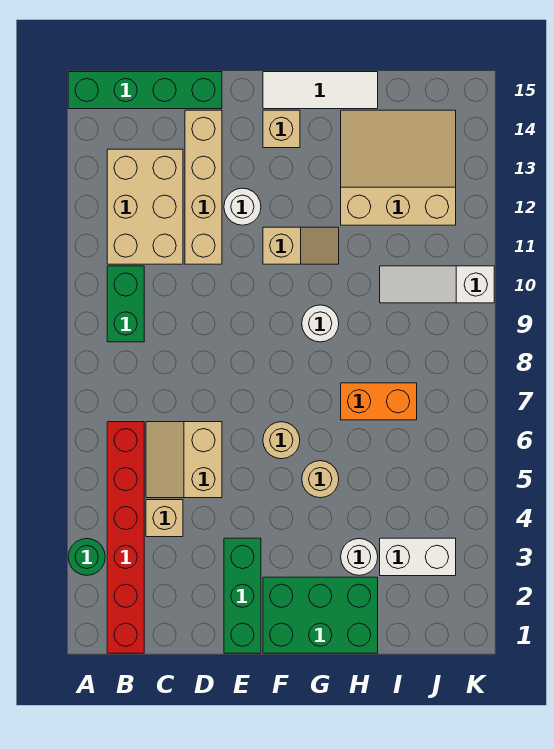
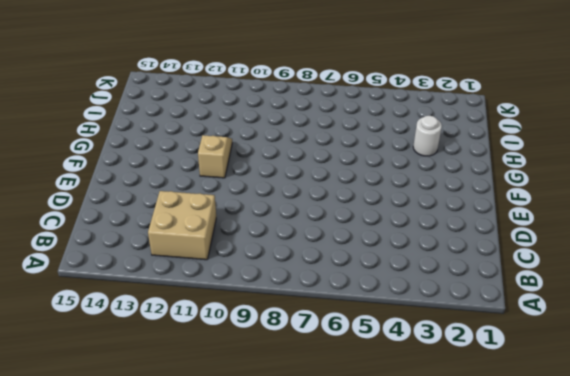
tan brick B11:C12 level 1 -> tan brick B11:C13 level 1
none -> green round brick A3 level 1
none -> green brick A15:D15 level 1
none -> red brick B1:B6 level 1

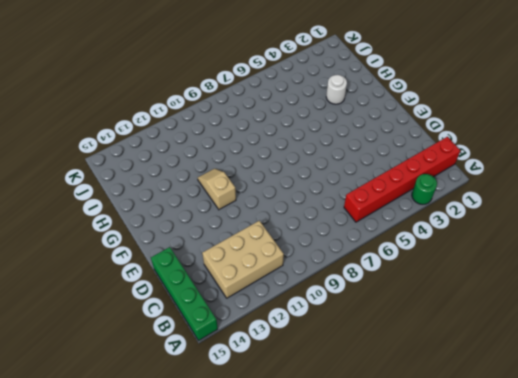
none -> green brick B9:B10 level 1
none -> tan brick C4 level 1
none -> tan slope C5:D6 level 1 top D

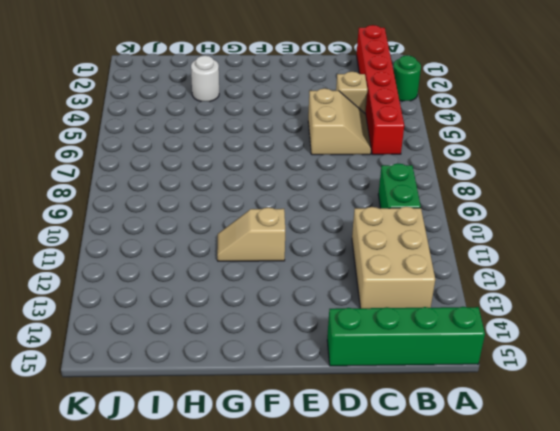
none -> tan brick D11:D14 level 1
none -> green brick E1:E3 level 1
none -> white round brick E12 level 1

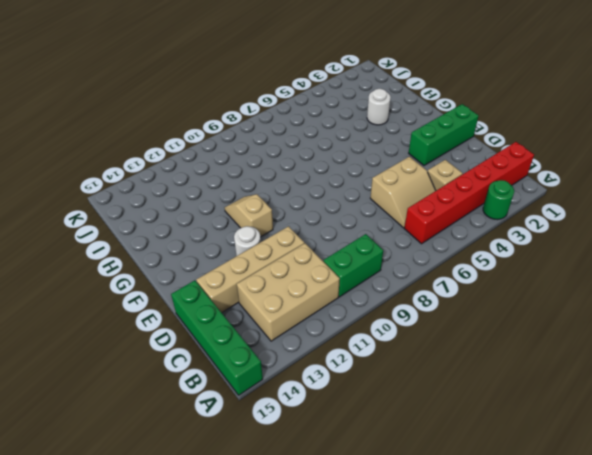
none -> green brick F1:H2 level 1
none -> tan round brick F6 level 1
none -> tan brick F14 level 1

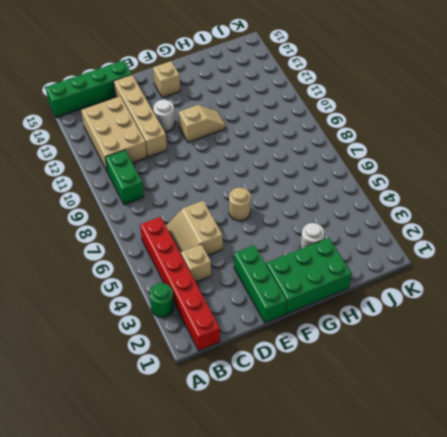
none -> white tile F15:H15 level 1
none -> tan round brick G5 level 1
none -> white round brick G9 level 1

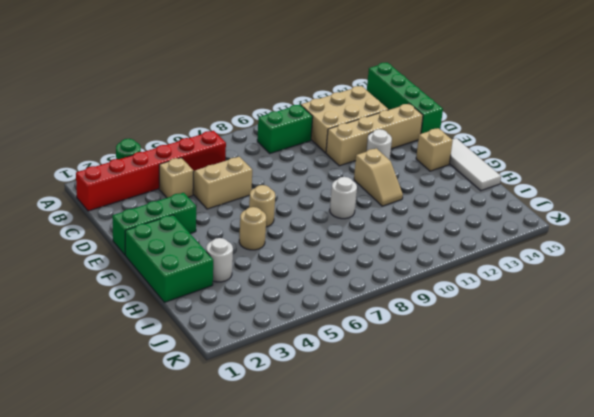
none -> orange brick H7:I7 level 1
none -> tan slope H12:J14 level 1 top 12
none -> white brick I3:J3 level 1

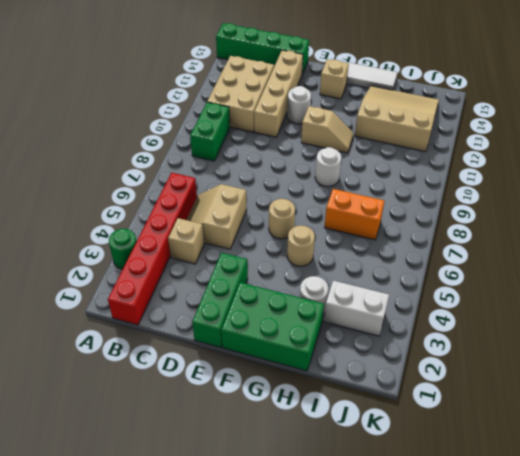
none -> white slope I10:K10 level 1 top K

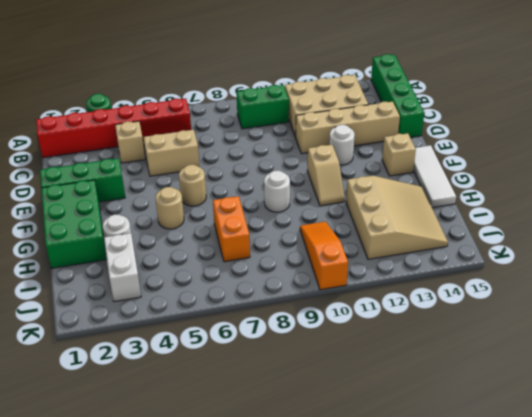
orange slope I10:K10 level 1 top K -> white slope I10:K10 level 1 top K

